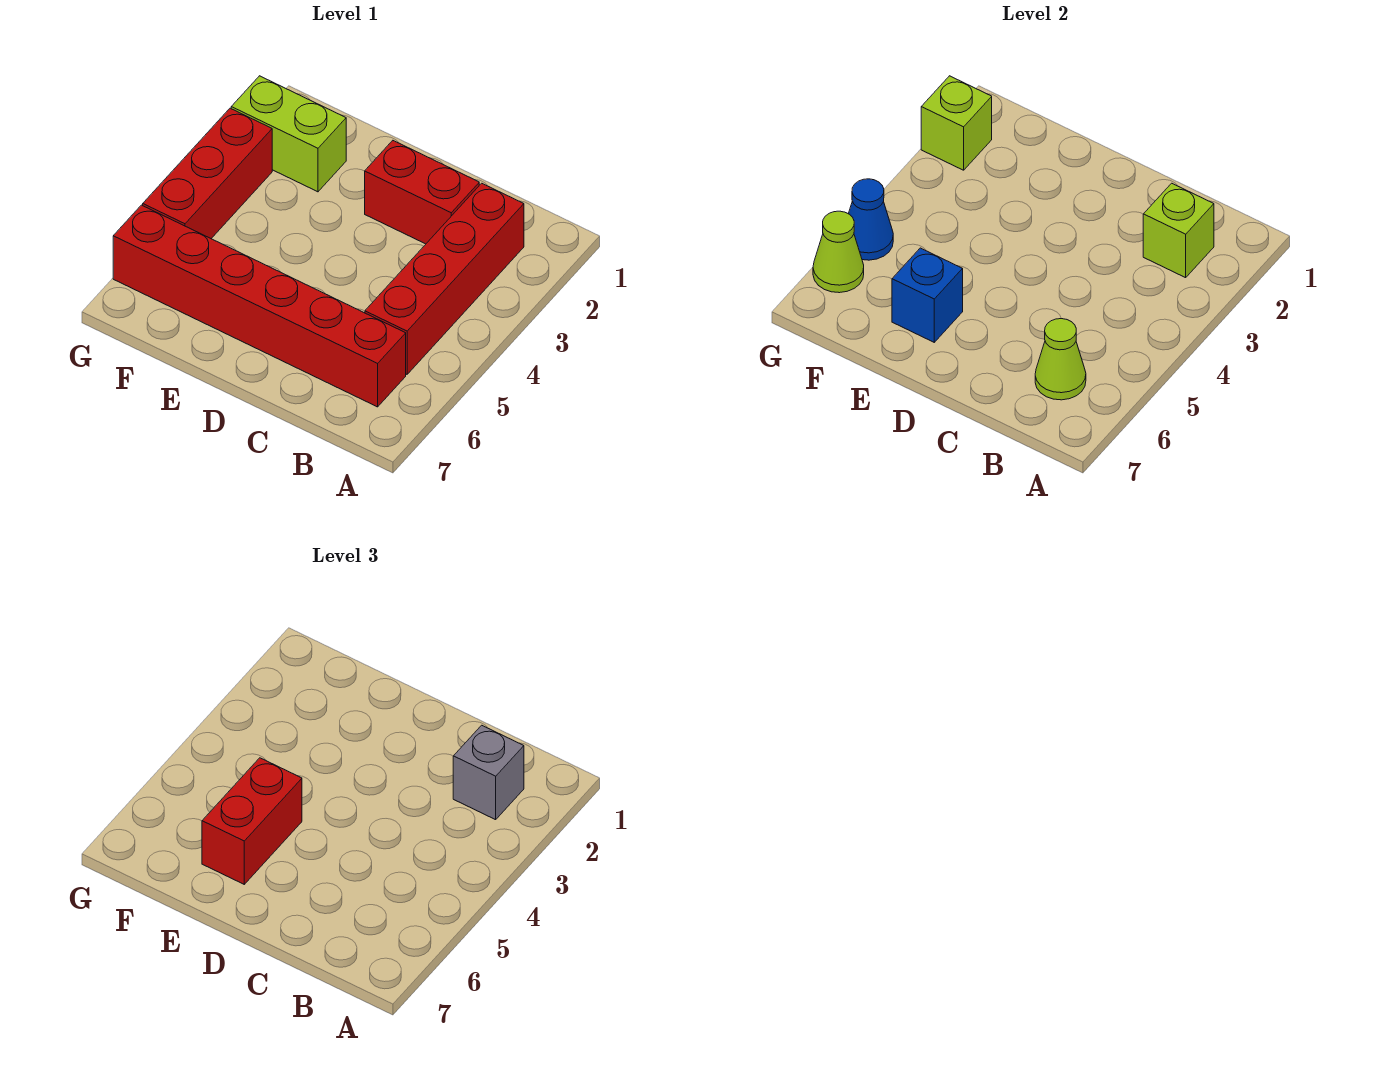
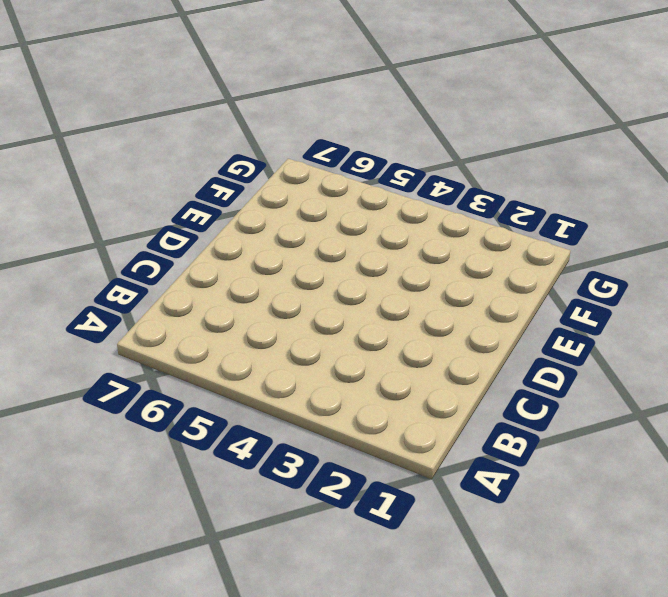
none -> red brick B2:B5 level 1
none -> red brick B6:G6 level 1
none -> red brick C2:D2 level 1

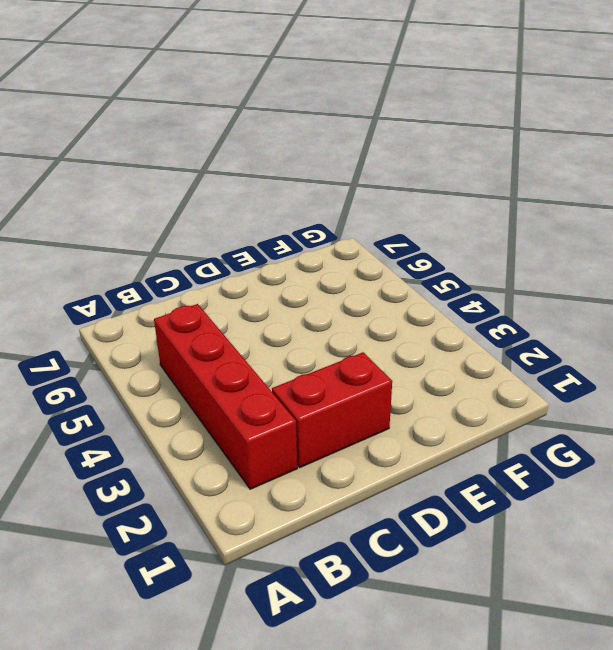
none -> red brick B6:G6 level 1
none -> lime brick F2:G2 level 1
none -> red brick G3:G5 level 1

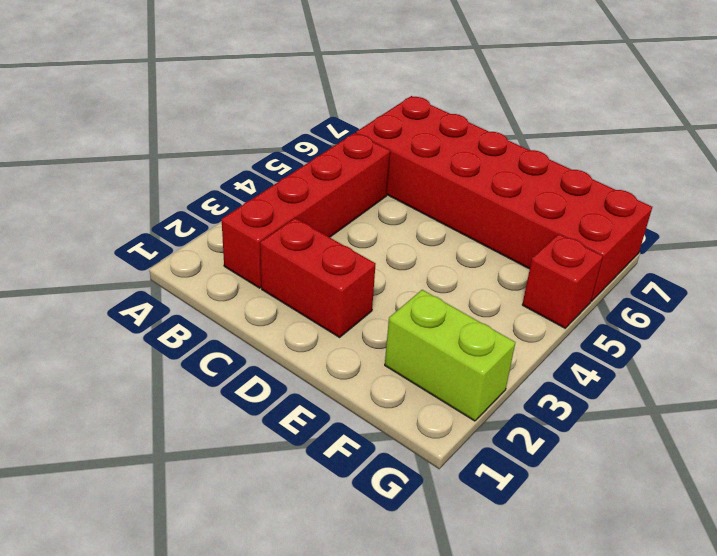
red brick B6:G7 level 1 -> red brick B6:G6 level 1
red brick G5 level 1 -> red brick G3:G5 level 1
none -> lime brick B2 level 2
none -> lime cone B6 level 2
none -> blue brick E6 level 2

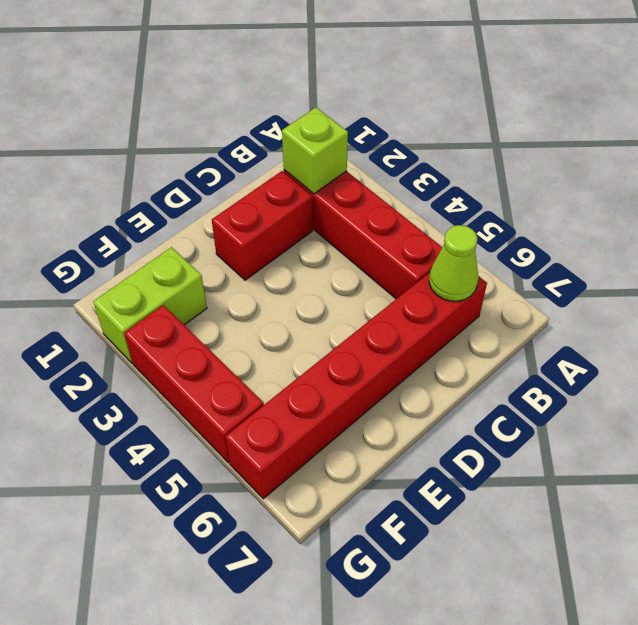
none -> blue brick E6 level 2
none -> lime brick G2 level 2
none -> blue cone G5 level 2

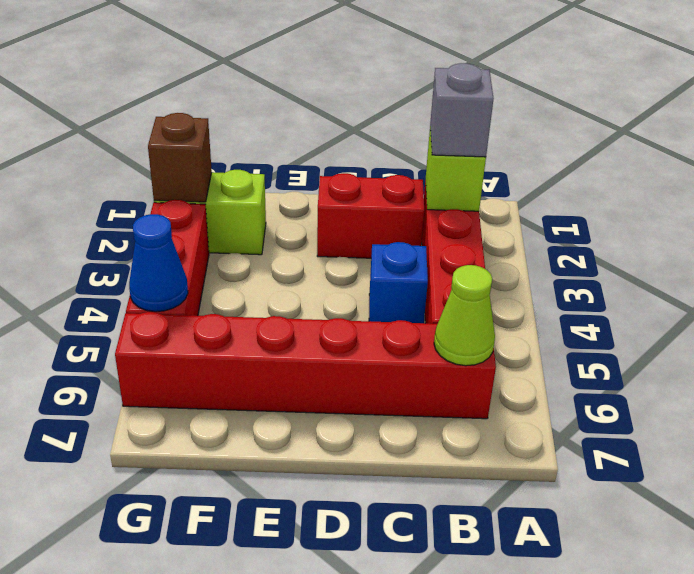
blue brick C4 level 1 -> blue brick E6 level 2
brown brick G2 level 2 -> lime brick G2 level 2
none -> lime cone G6 level 2
none -> red brick E5:E6 level 3

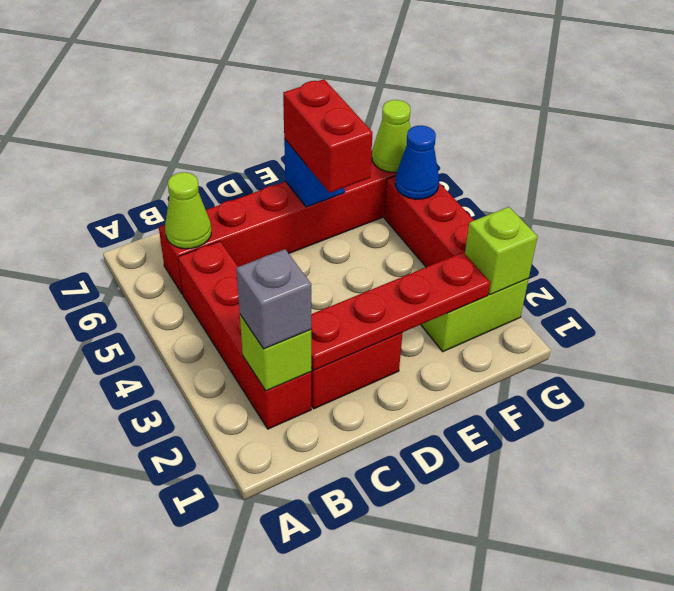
red plate C2:F2 level 2 -> none

